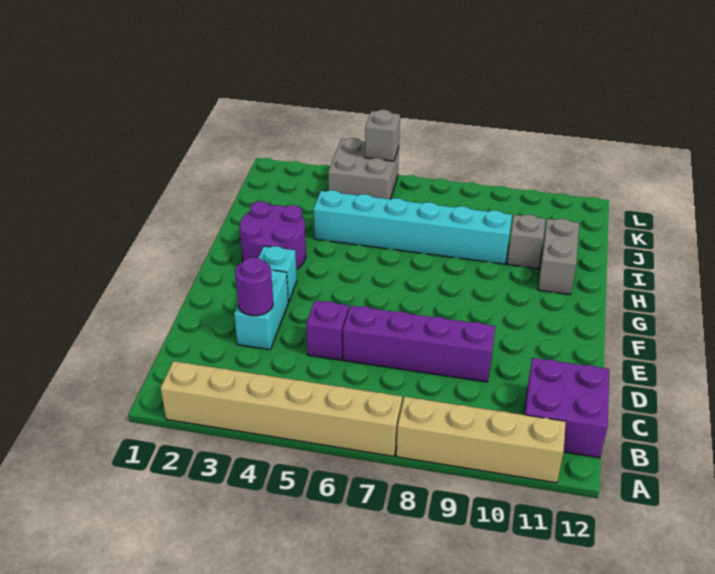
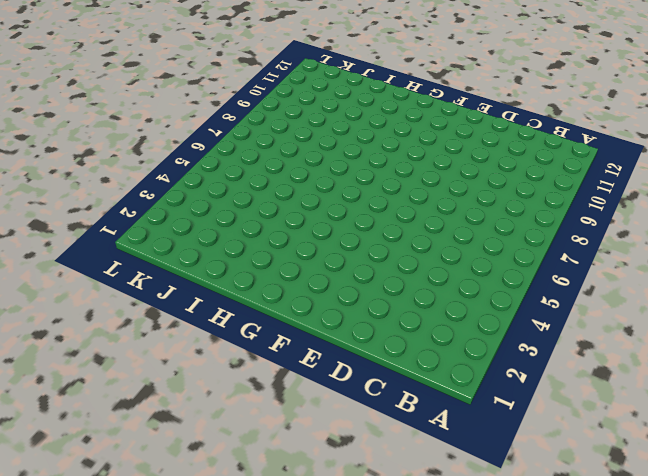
none -> tan brick A2:A7 level 1
none -> tan brick A8:A11 level 1
none -> purple brick B11:C12 level 1

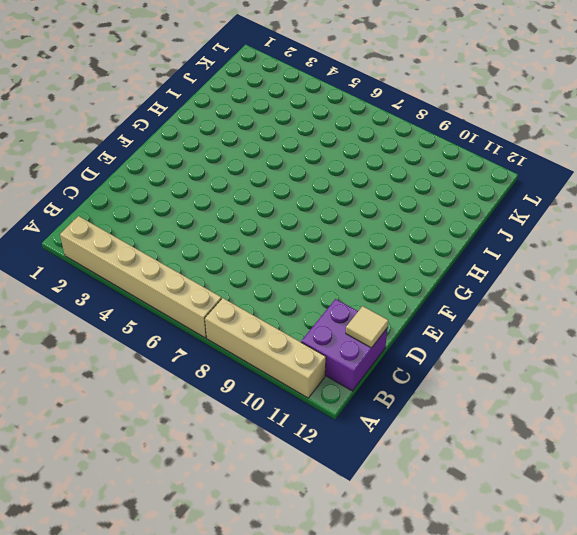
tan tile C12 level 2 -> none
none -> cyan brick D3:E3 level 1
none -> purple brick D5 level 1
none -> purple brick D6:D9 level 1

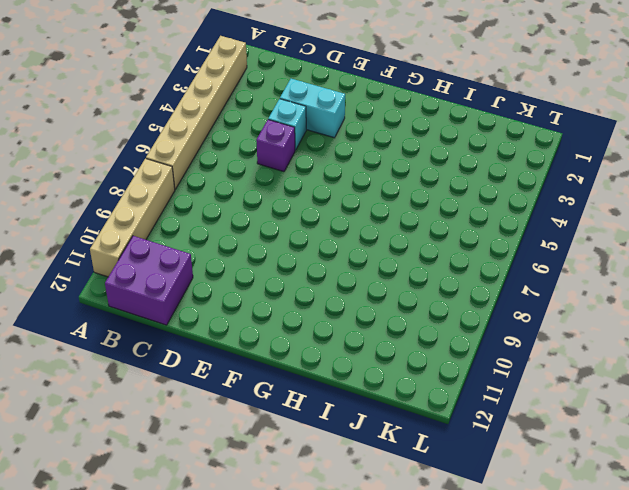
cyan brick D4 level 1 -> cyan brick F3 level 1
none -> purple brick D6:D9 level 1
none -> purple round brick G2:H3 level 1
none -> grey brick H11:I11 level 1

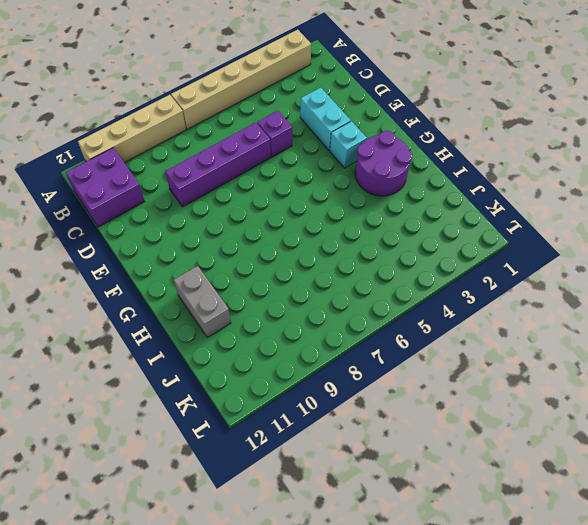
none -> cyan brick I4:I9 level 1
none -> grey brick I10 level 1
none -> grey brick K4:L5 level 1

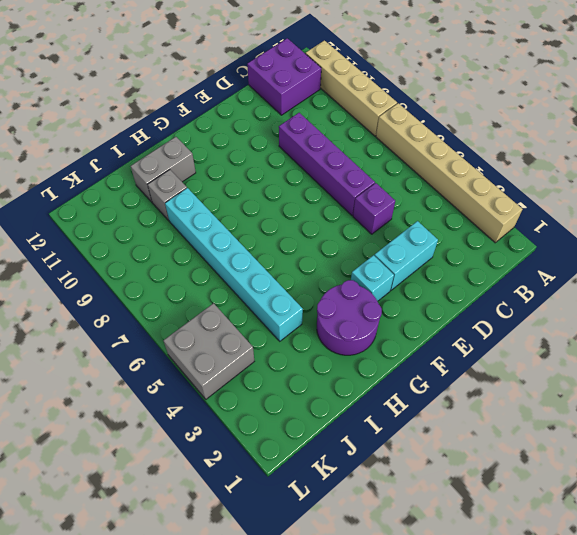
none -> purple round brick D3 level 2
none -> grey brick L5 level 2

